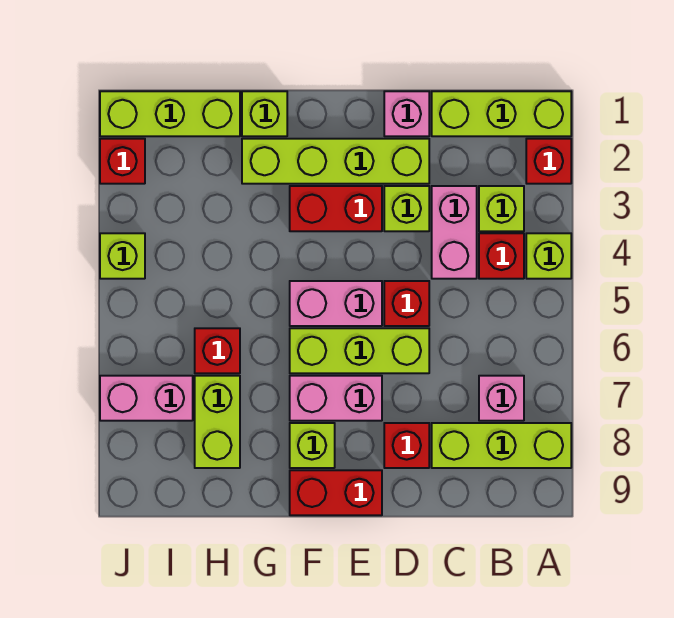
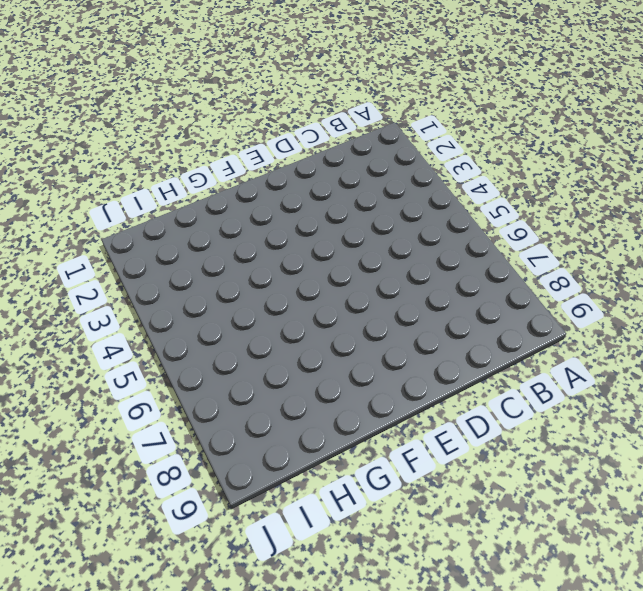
none -> lime brick A1:C1 level 1
none -> red brick A2 level 1
none -> lime brick A4 level 1

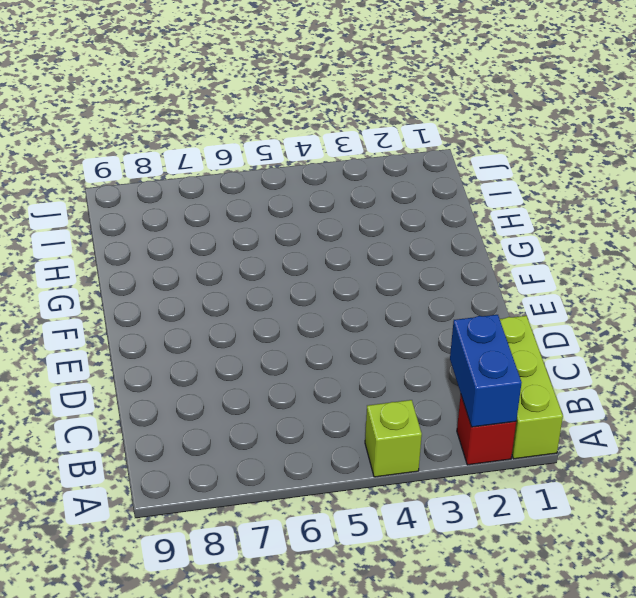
blue brick A2:B2 level 2 -> none
none -> lime brick A8:C8 level 1
none -> lime brick B3 level 1
none -> red brick B4 level 1

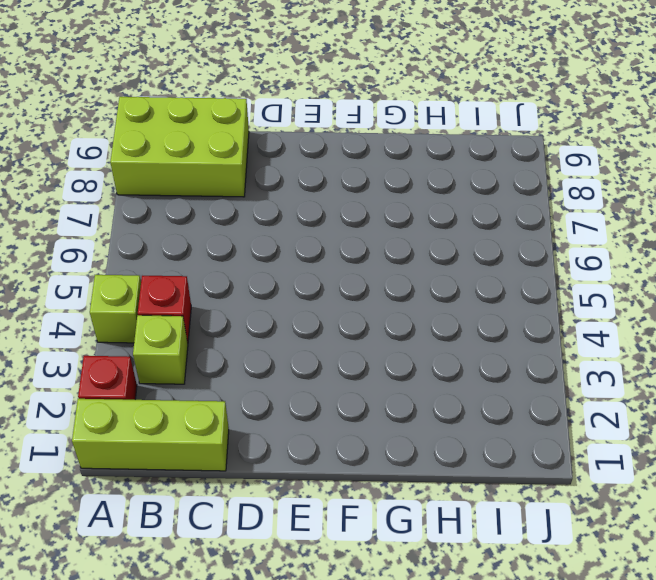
lime brick A8:C9 level 1 -> lime brick A8:C8 level 1
none -> pink brick B7 level 1
none -> pink brick C3:C4 level 1
none -> pink brick D1 level 1

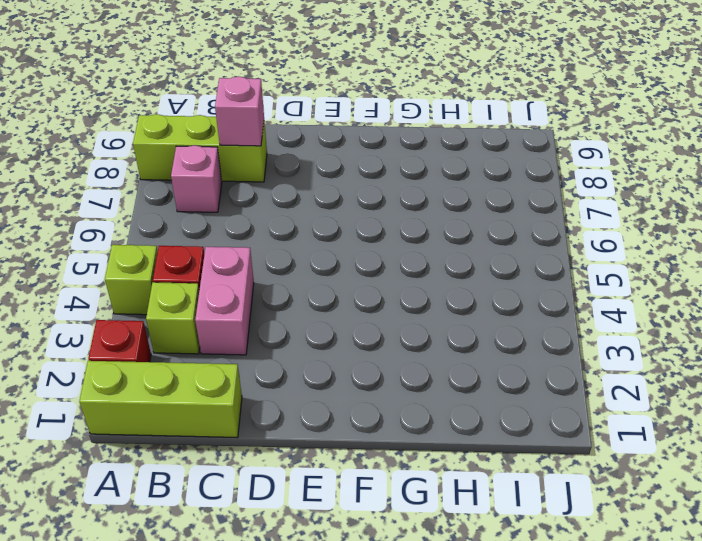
pink brick C8 level 2 -> pink brick D1 level 1
none -> lime brick D2:G2 level 1
none -> lime brick D3 level 1
none -> red brick D5 level 1

